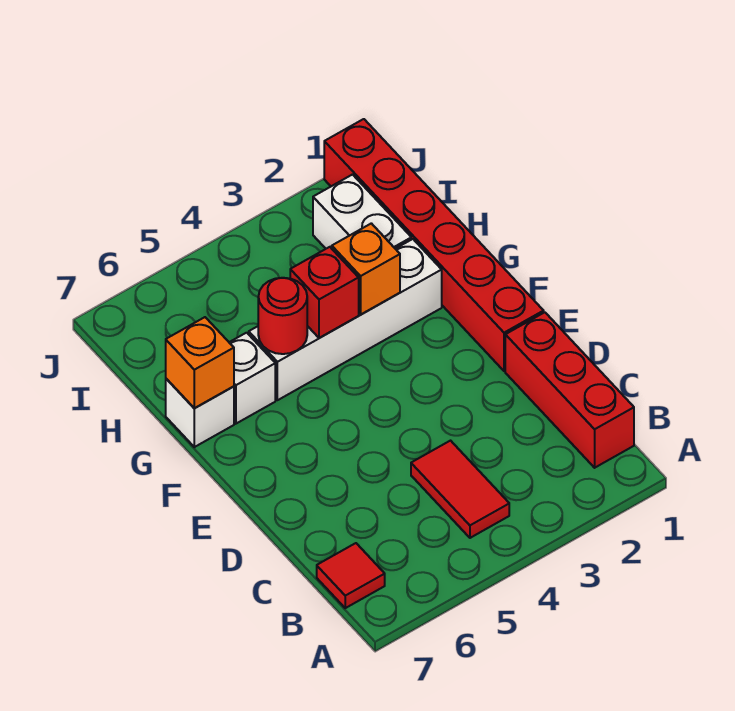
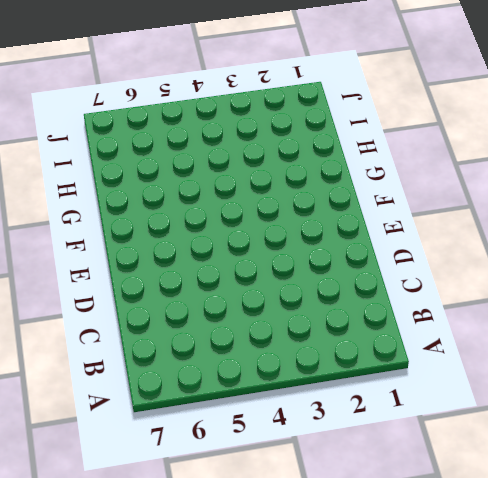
none -> red brick B1:D1 level 1
none -> red tile B4:C4 level 1
none -> red tile B7 level 1

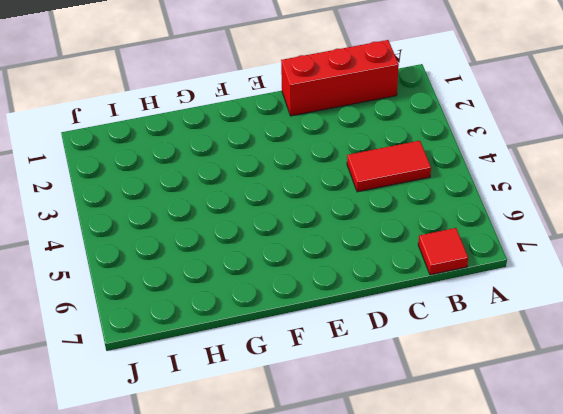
none -> red brick E1:J1 level 1
none -> white brick G2:G5 level 1
none -> white brick G6 level 1

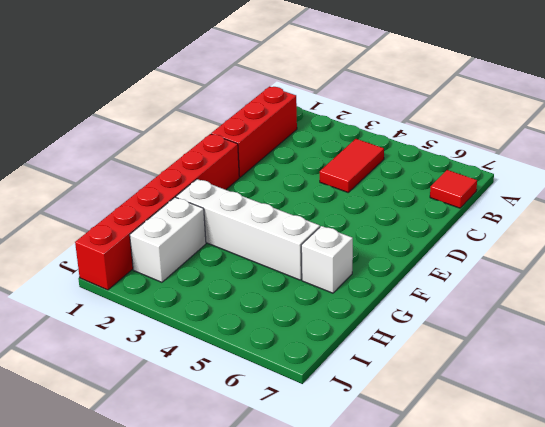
none -> white brick G7 level 1
none -> orange brick G3 level 2
none -> red brick G4 level 2

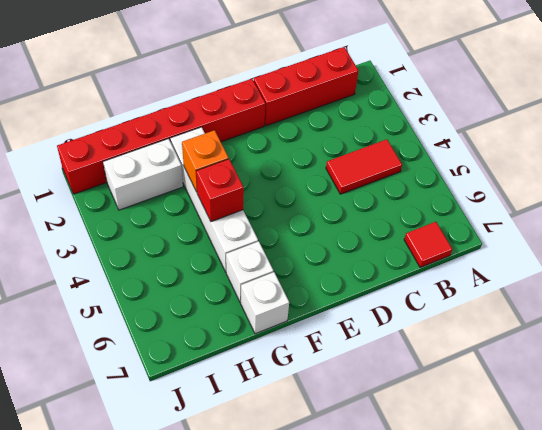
none -> red round brick G5 level 2
none -> orange brick G7 level 2

